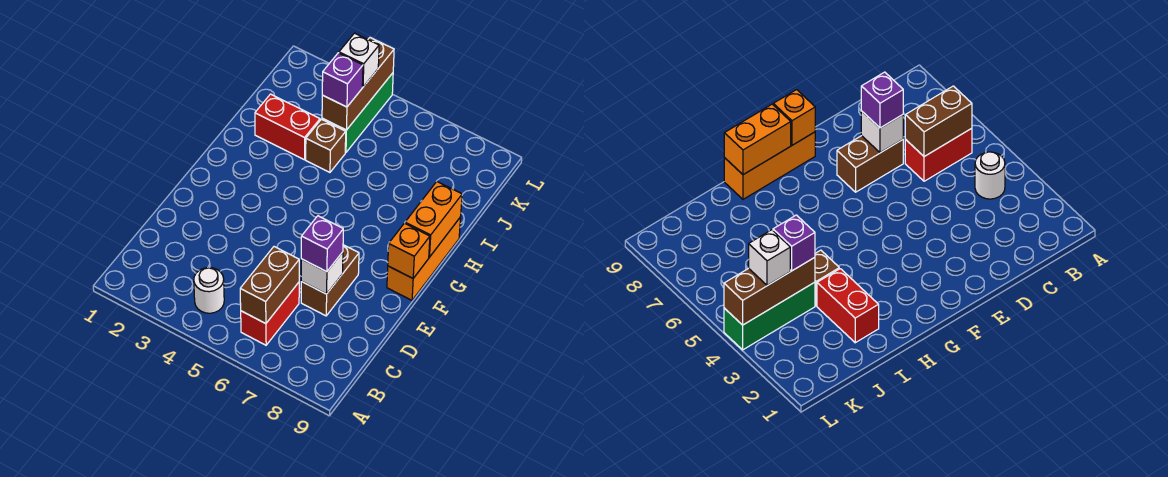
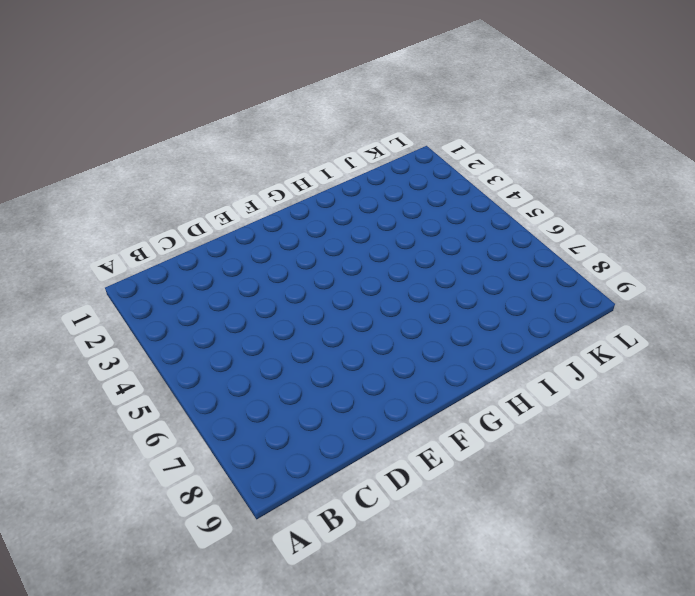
none -> white round brick B4 level 1
none -> red brick B6:C6 level 1
none -> brown brick D7:E7 level 1

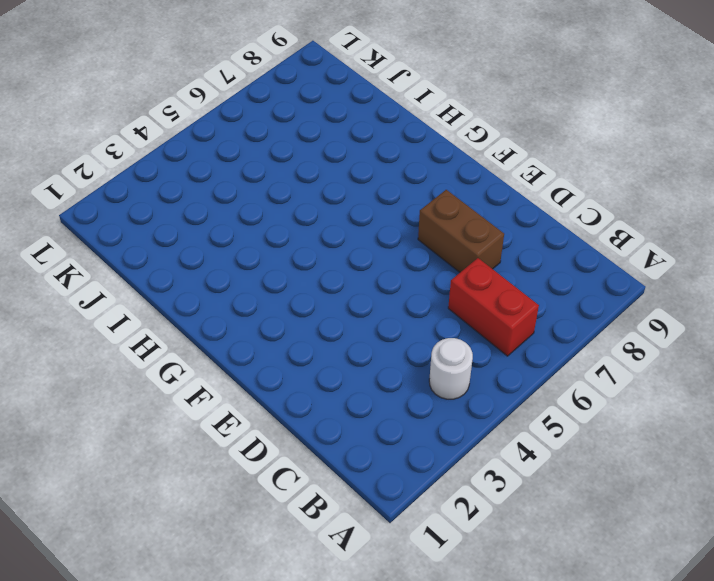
none -> orange brick F9:H9 level 1
none -> red brick I2:I3 level 1
none -> brown brick I4 level 1

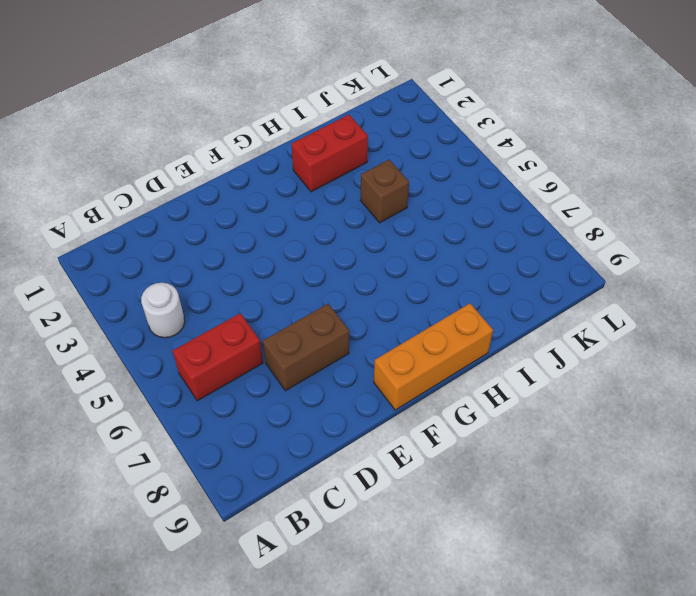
red brick H2:I2 level 1 -> red brick I2:I3 level 1
none -> green brick J4:L4 level 1
none -> brown brick B6:C6 level 2
none -> white brick D7 level 2

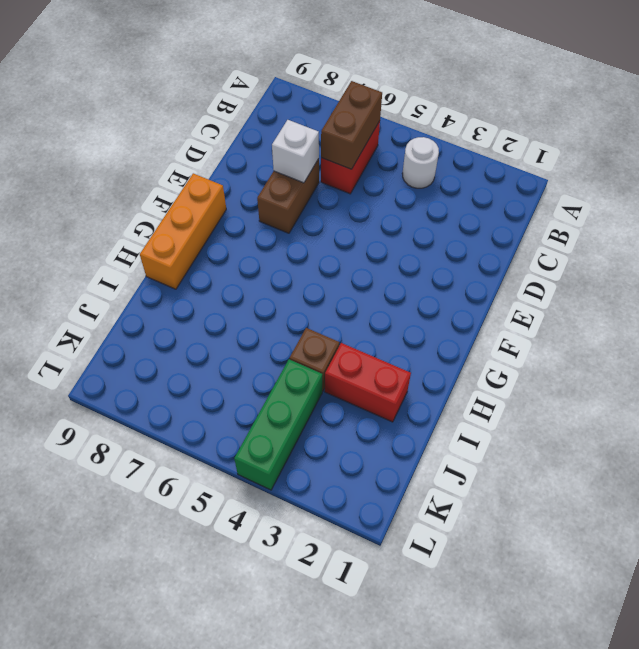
none -> orange brick F9 level 2
none -> orange brick G9:H9 level 2
none -> brown brick J4:L4 level 2

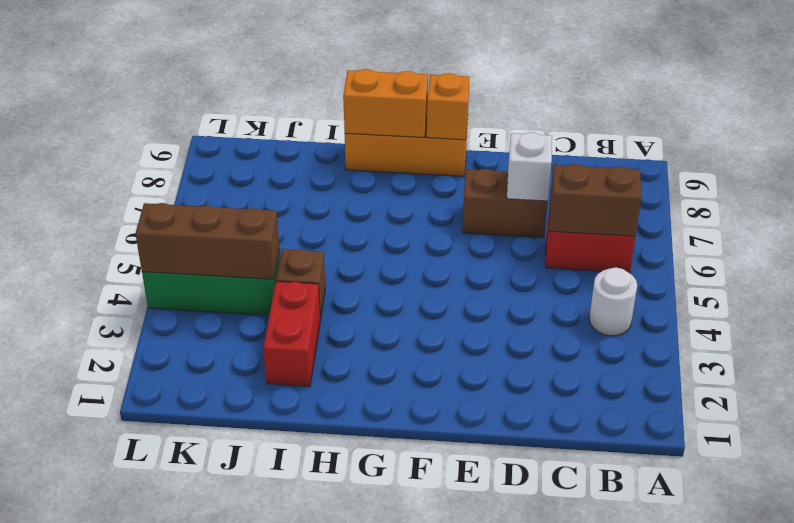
none -> purple brick D7 level 3
none -> purple brick J4 level 3
none -> white brick K4 level 3

